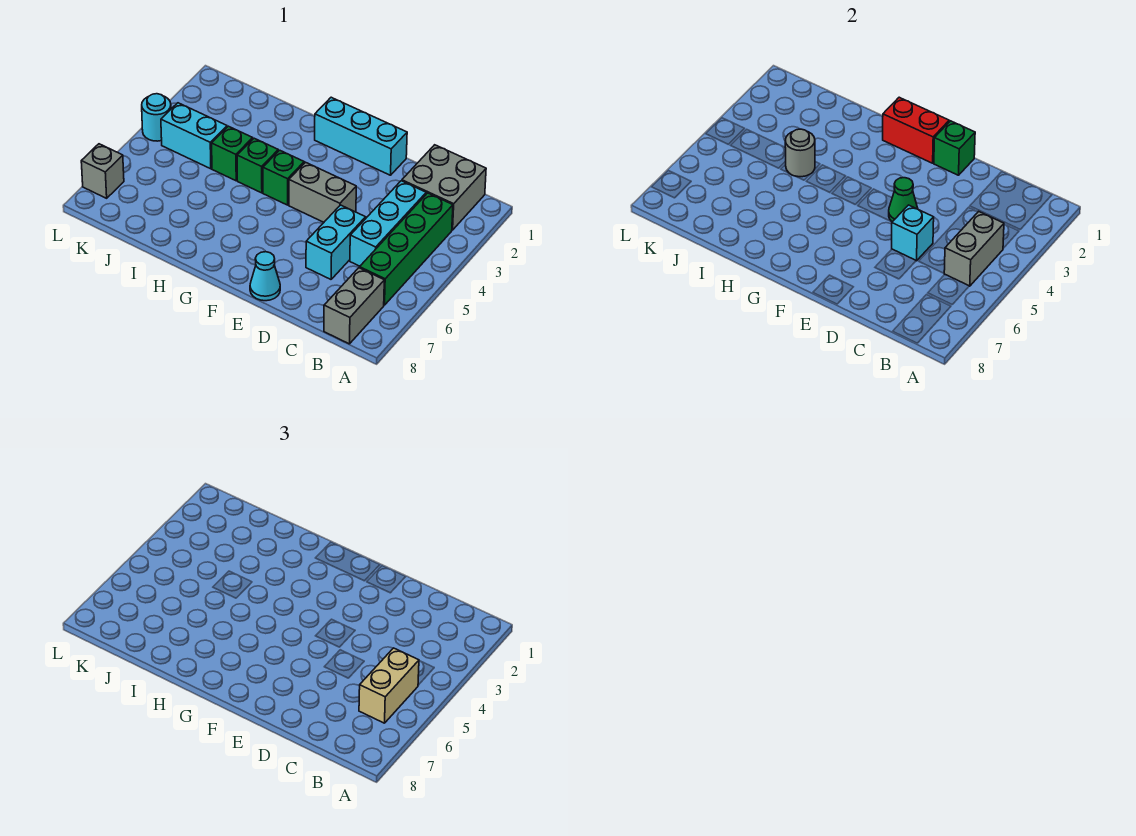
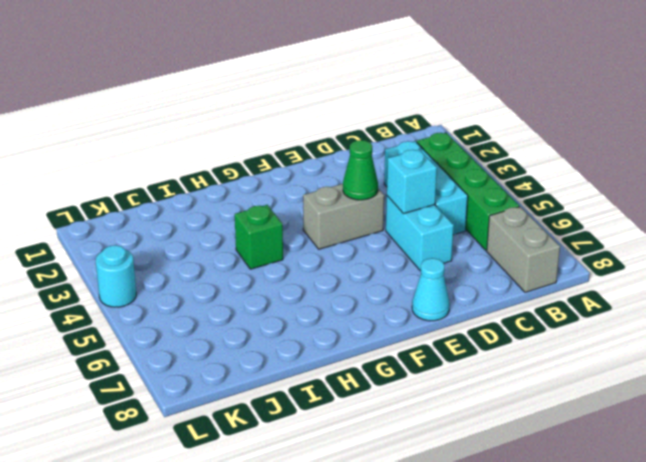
none -> grey brick B1:C2 level 1
none -> cyan brick E1:G1 level 1
none -> green brick G4 level 1

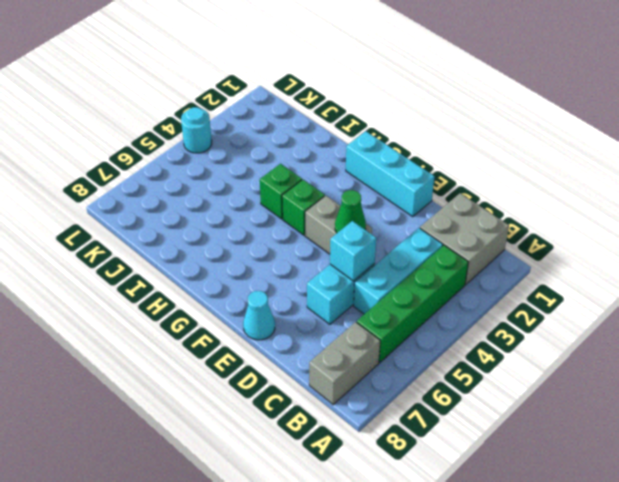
none -> green brick I4 level 1
none -> cyan brick J4:K4 level 1
none -> grey brick L7 level 1

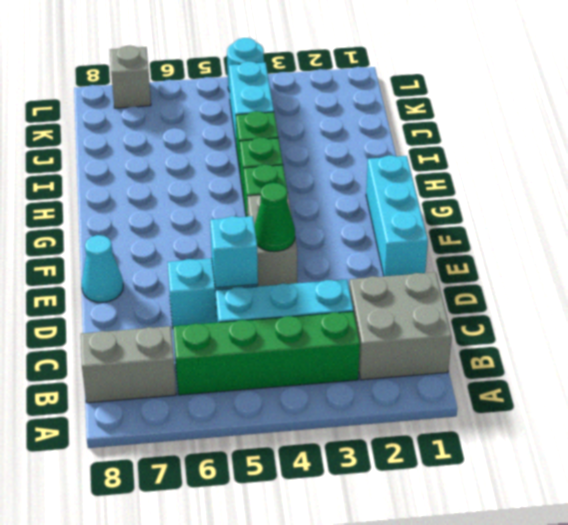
none -> grey brick B4:B5 level 2
none -> green brick E1 level 2
none -> red brick F1:G1 level 2

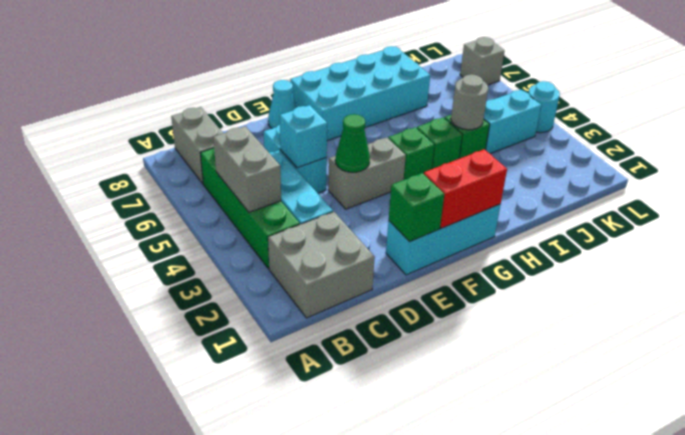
cyan brick F7:I8 level 1 -> none
none -> tan brick B5:B6 level 3

